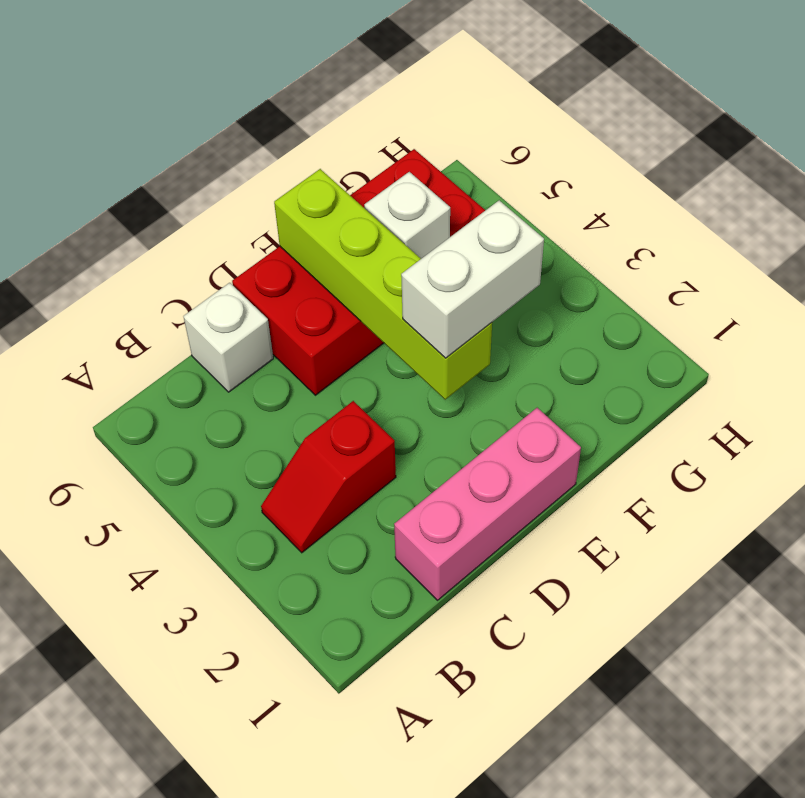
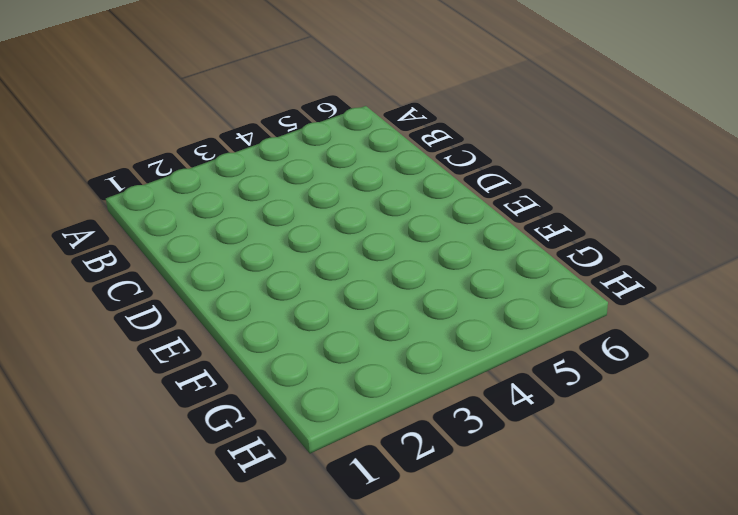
none -> red slope B3:C3 level 1 top C
none -> pink brick C1:E1 level 1

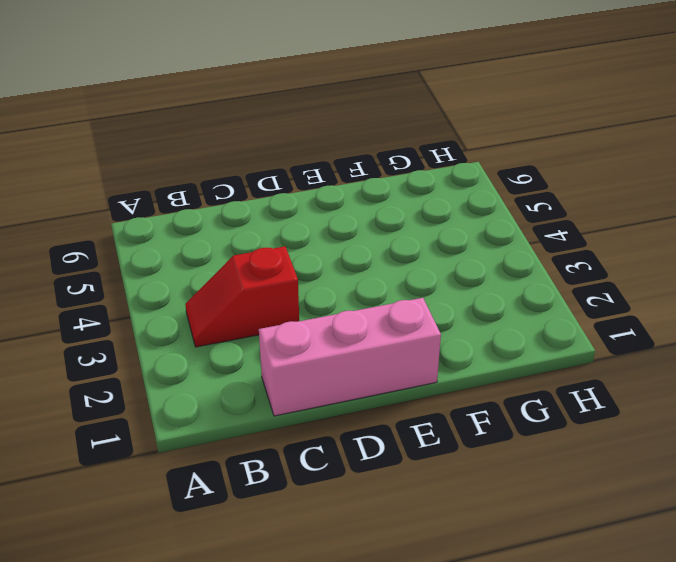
none -> white brick C6 level 1
none -> red brick D5:G6 level 1

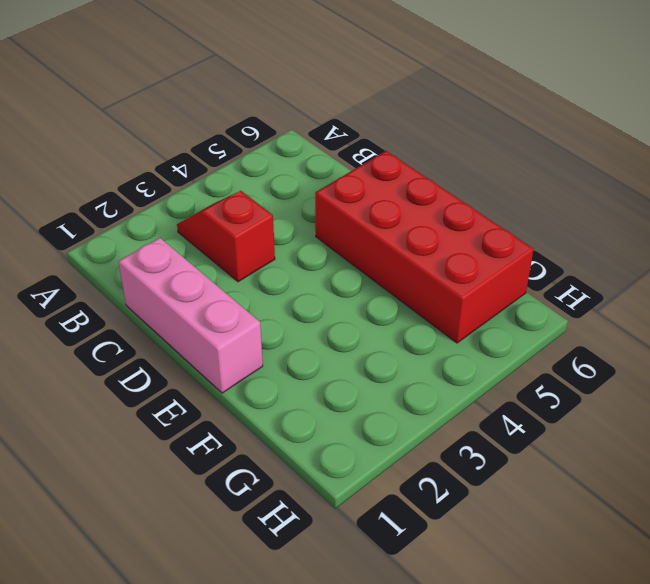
none -> white brick C6 level 1
none -> lime brick E3:E6 level 2

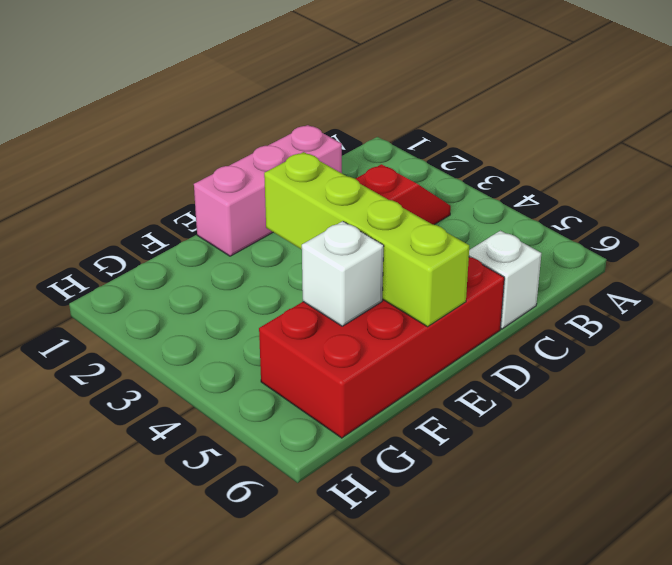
none -> white brick E3:F3 level 3

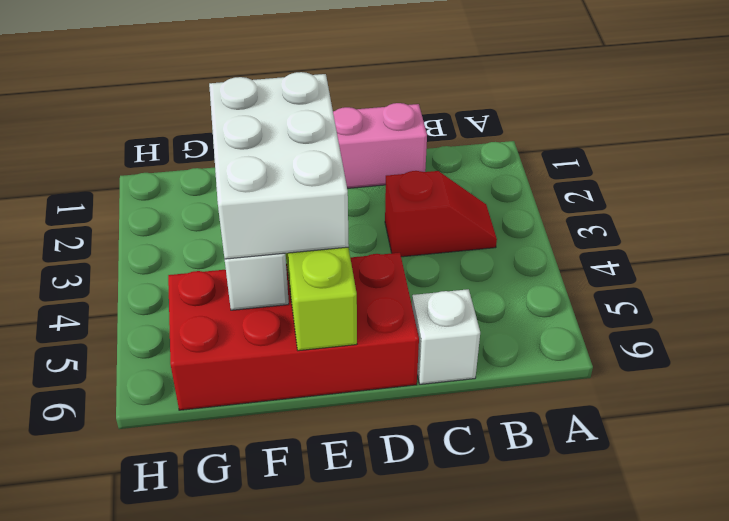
white brick E3:F5 level 3 -> white brick E3:F3 level 3

